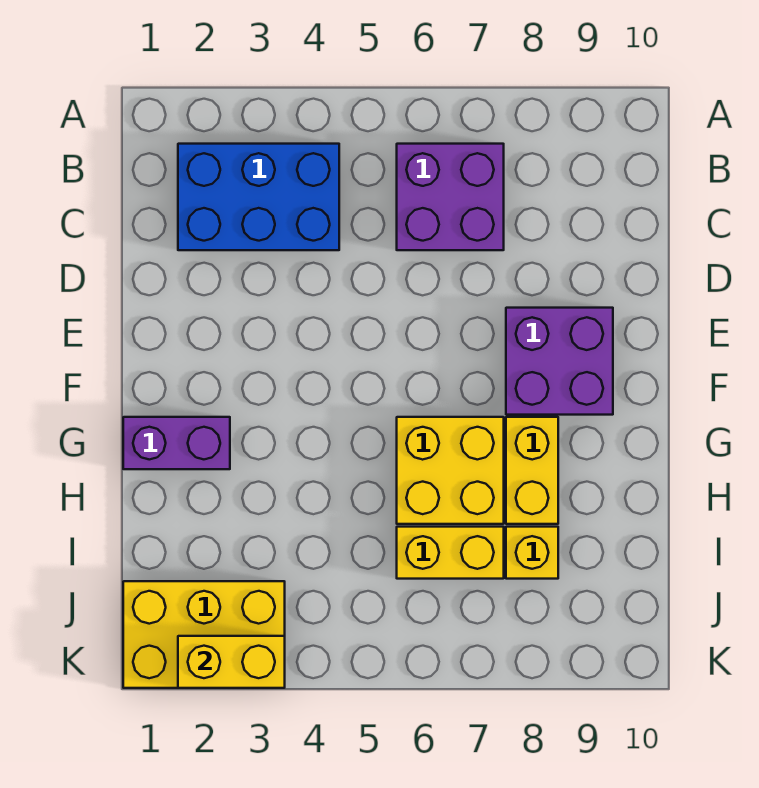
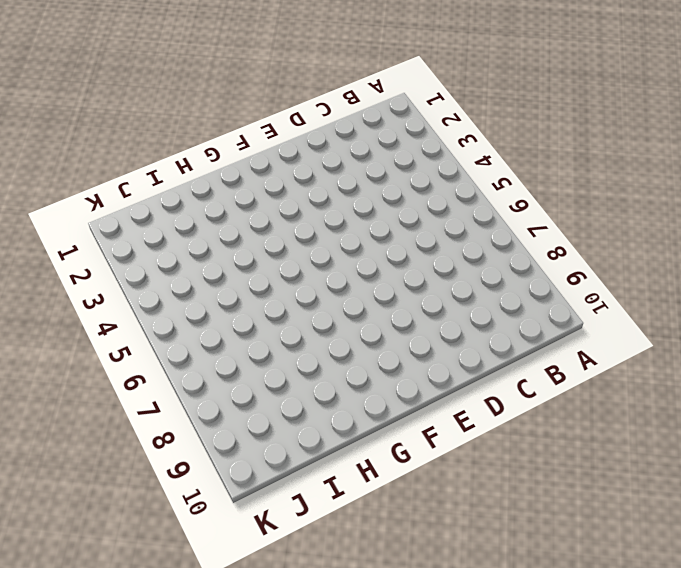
none -> blue brick B2:C4 level 1
none -> purple brick B6:C7 level 1

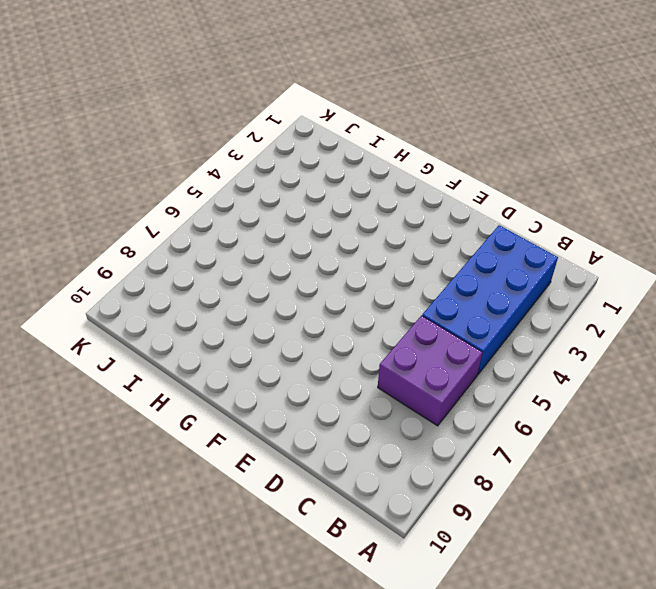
blue brick B2:C5 level 1 -> blue brick B2:C4 level 1
none -> purple brick E8:F9 level 1
none -> purple brick G1:G2 level 1

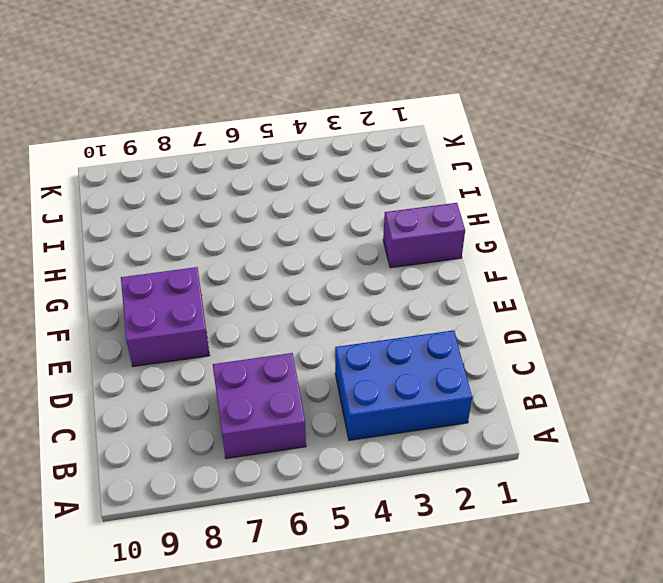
none -> yellow brick G6:H7 level 1
none -> yellow brick G8:H8 level 1

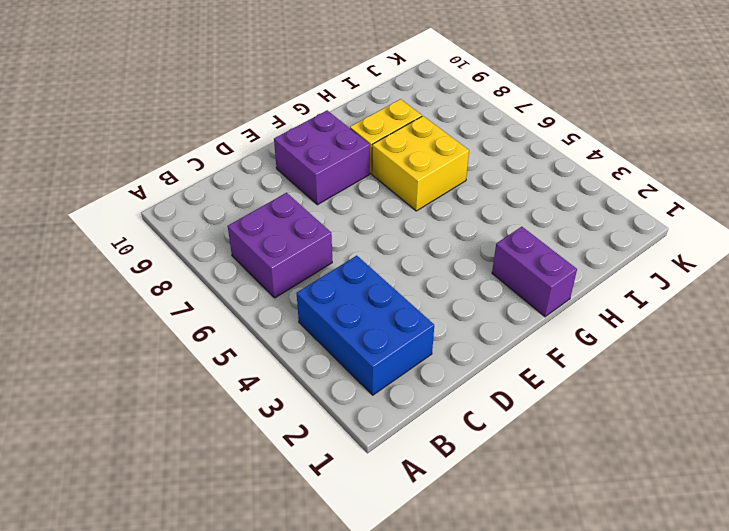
none -> yellow brick I6:I7 level 1
none -> yellow brick I8 level 1

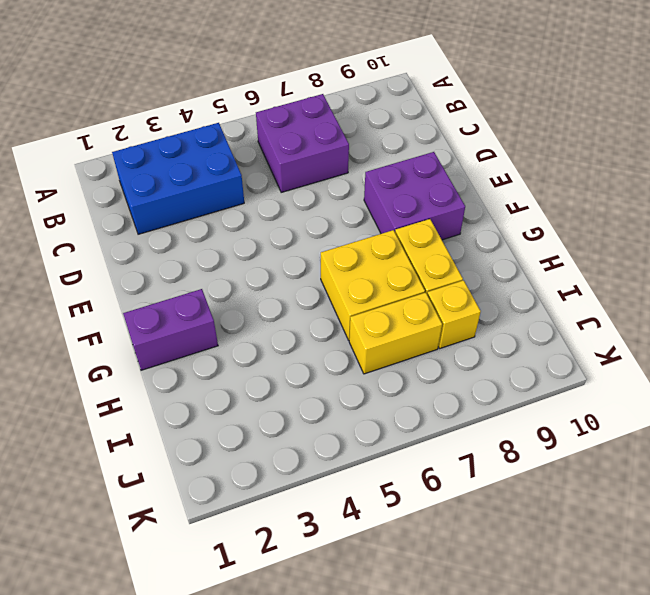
none -> yellow brick J1:K3 level 1
none -> yellow brick K2:K3 level 2

